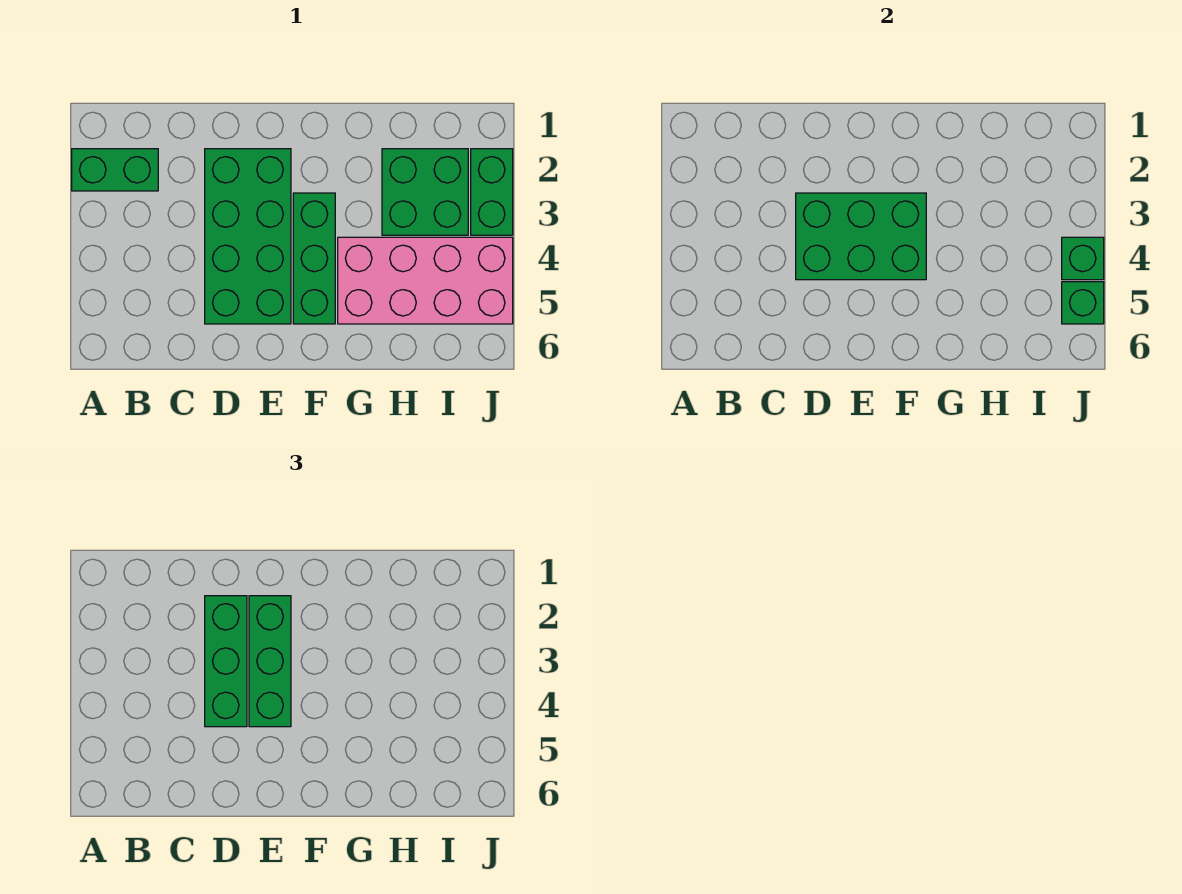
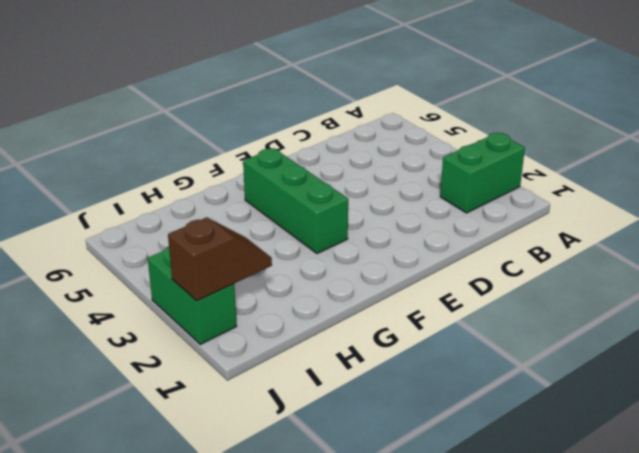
brown slope I2:J2 level 2 top J -> none
none -> green brick D2:E5 level 1
none -> pink brick G4:J5 level 1

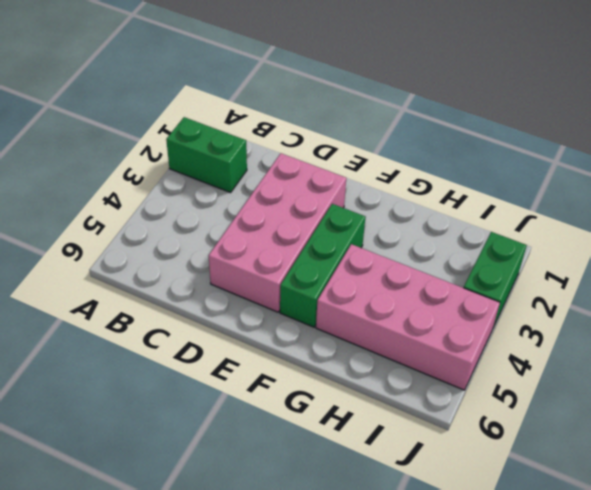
pink brick D2:E5 level 1 -> green brick D2:E5 level 1
none -> green brick H2:I3 level 1
none -> green brick D3:F4 level 2

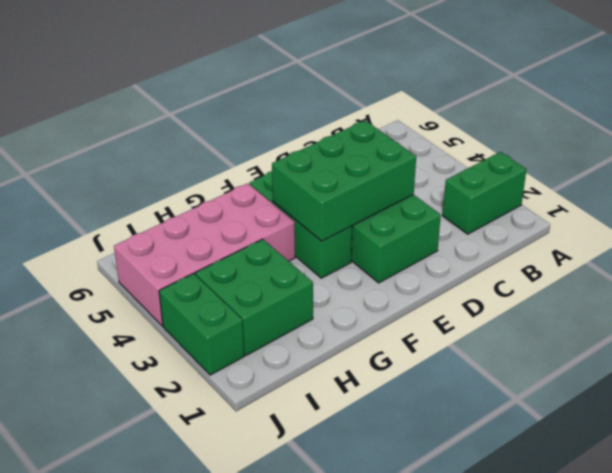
none -> green brick J4 level 2
none -> green brick J5 level 2

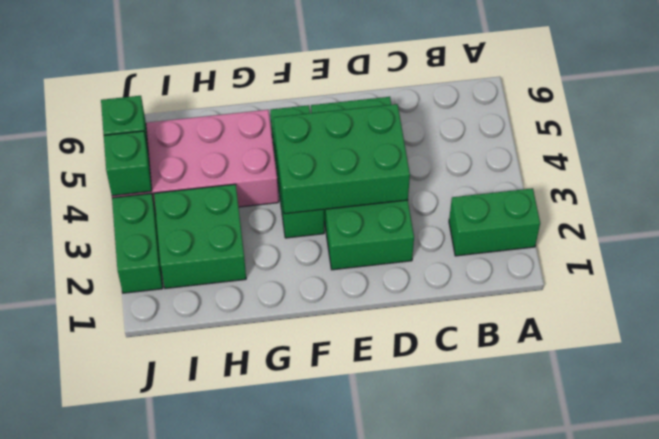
none -> green brick D2:D4 level 3
none -> green brick E2:E4 level 3

